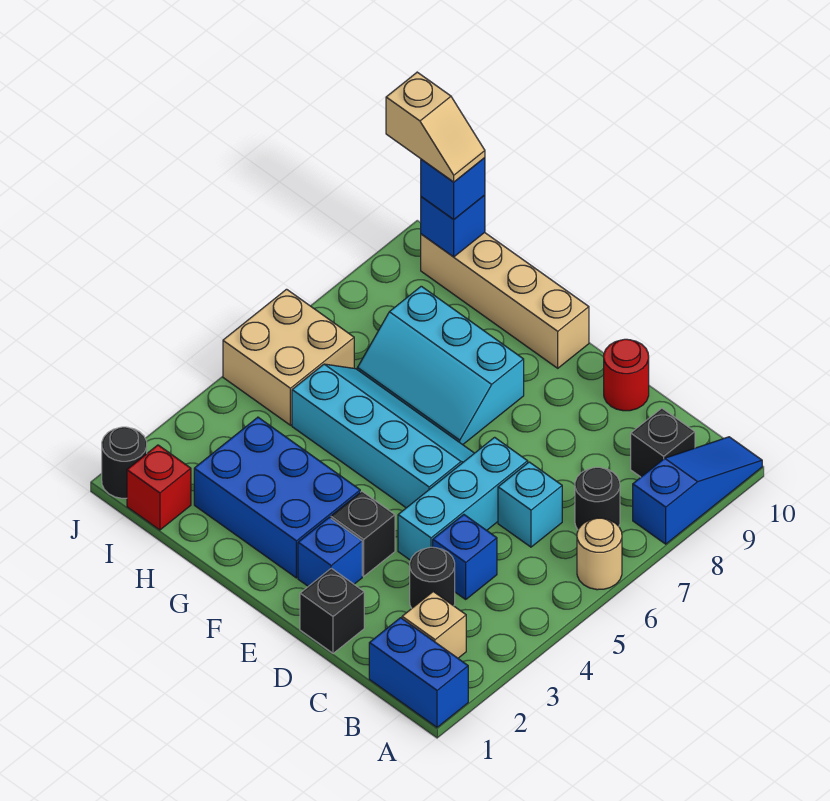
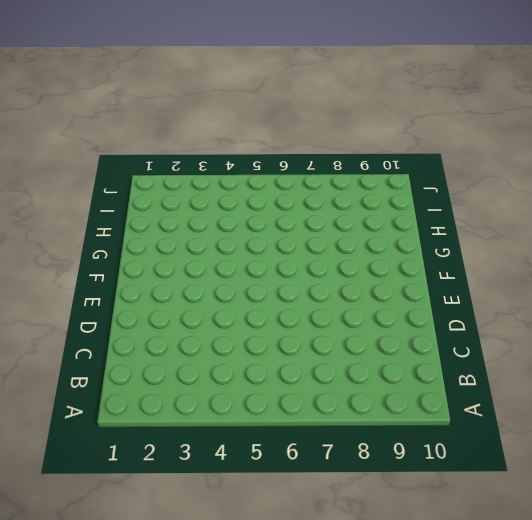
none -> blue brick A1:B1 level 1
none -> tan round brick A6 level 1
none -> blue slope A8:A10 level 1 top 8

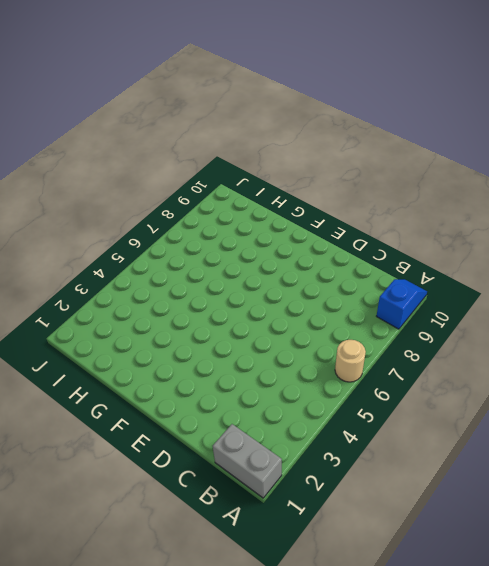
grey brick A1:B1 level 1 -> blue brick A1:B1 level 1
blue slope A9:A10 level 1 top 9 -> blue slope A8:A10 level 1 top 8
none -> tan brick B2 level 1
none -> black round brick B7 level 1
none -> black brick B9 level 1

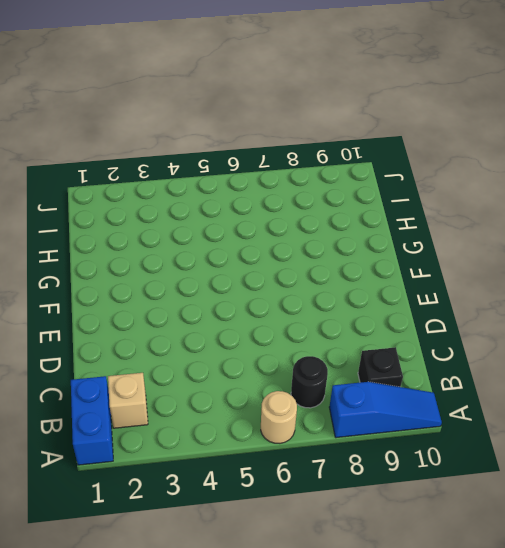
none -> black round brick C3 level 1
none -> blue brick C4 level 1
none -> cyan brick C6 level 1

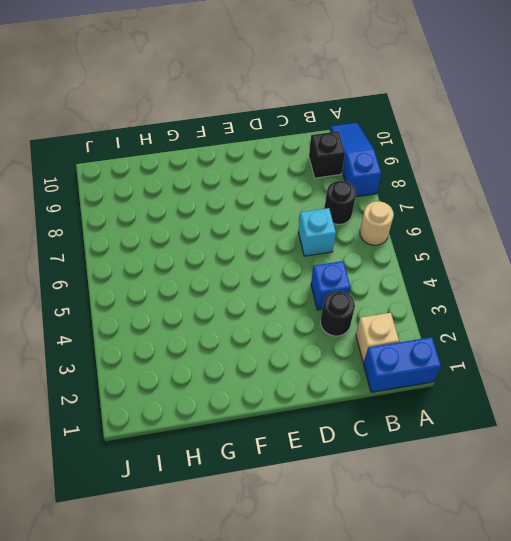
none -> black brick D1 level 1
none -> cyan brick D4:D6 level 1
none -> red round brick D10 level 1

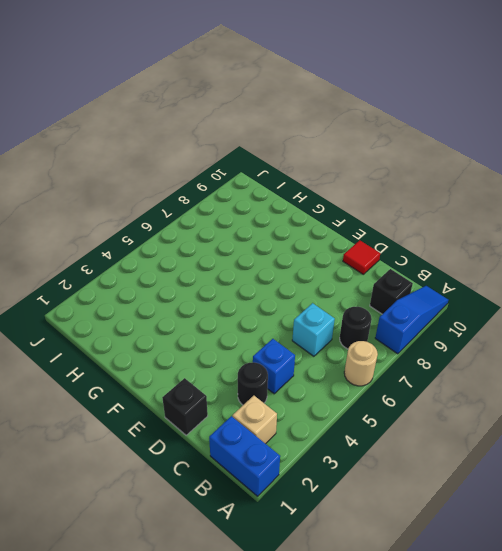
red tile D10 level 1 -> red round brick D10 level 1
none -> cyan brick D4:D6 level 1
none -> blue brick E2 level 1
none -> black brick E3 level 1

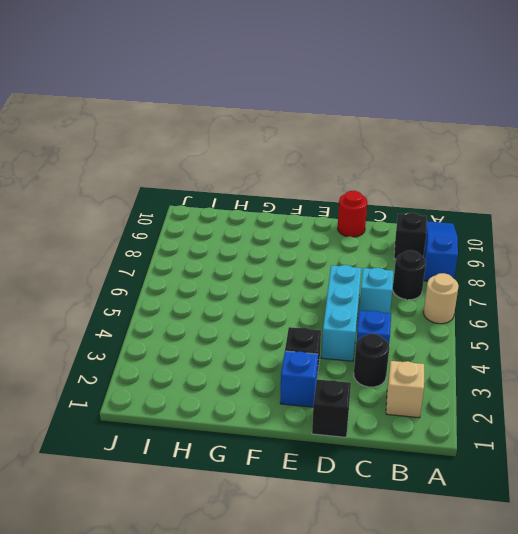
none -> blue brick A1:B1 level 1
none -> cyan slope E5:H6 level 1 top 5
none -> blue brick F2:H3 level 1

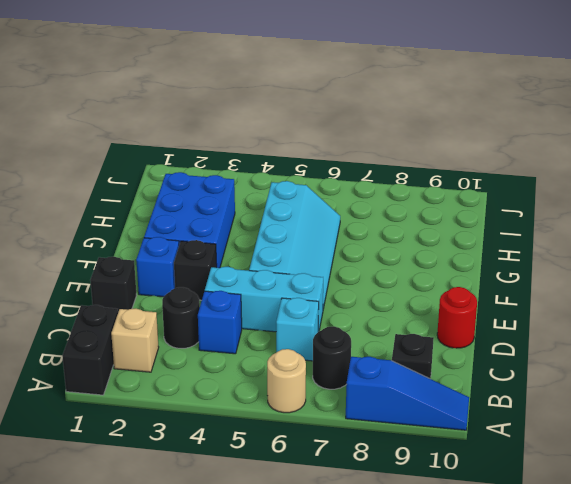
black brick A1:B1 level 1 -> blue brick A1:B1 level 1
none -> cyan slope F7:H8 level 1 top 8
none -> tan brick F10:I10 level 1
none -> red brick I1 level 1

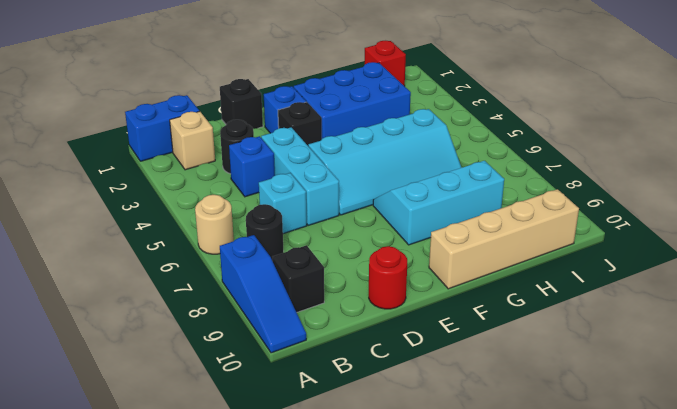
none -> tan brick I5:J6 level 1
none -> black round brick J1 level 1
none -> blue brick I10 level 2

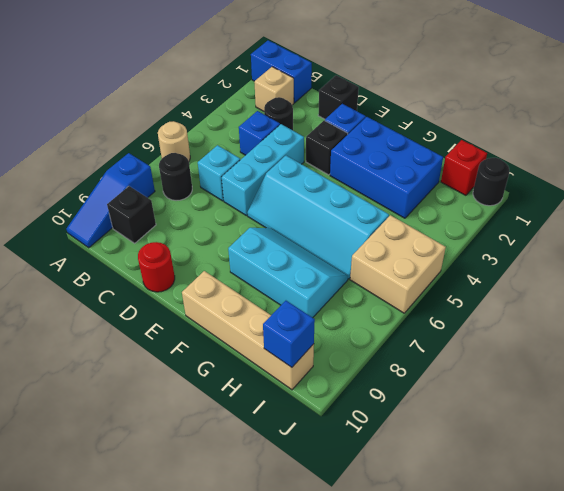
none -> blue brick I10 level 3
none -> tan slope I10:J10 level 4 top J

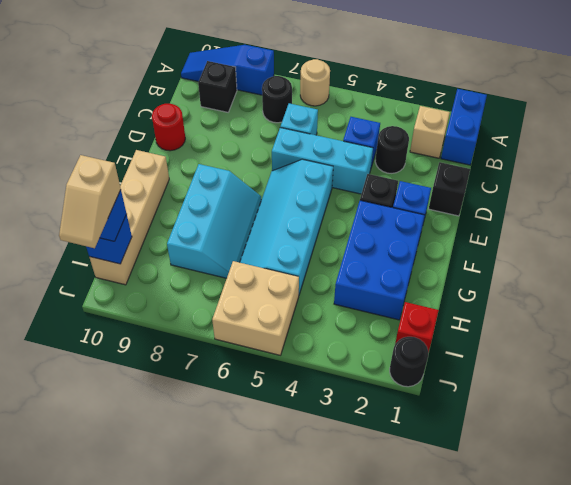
tan slope I10:J10 level 4 top I -> tan slope I10:J10 level 4 top J

